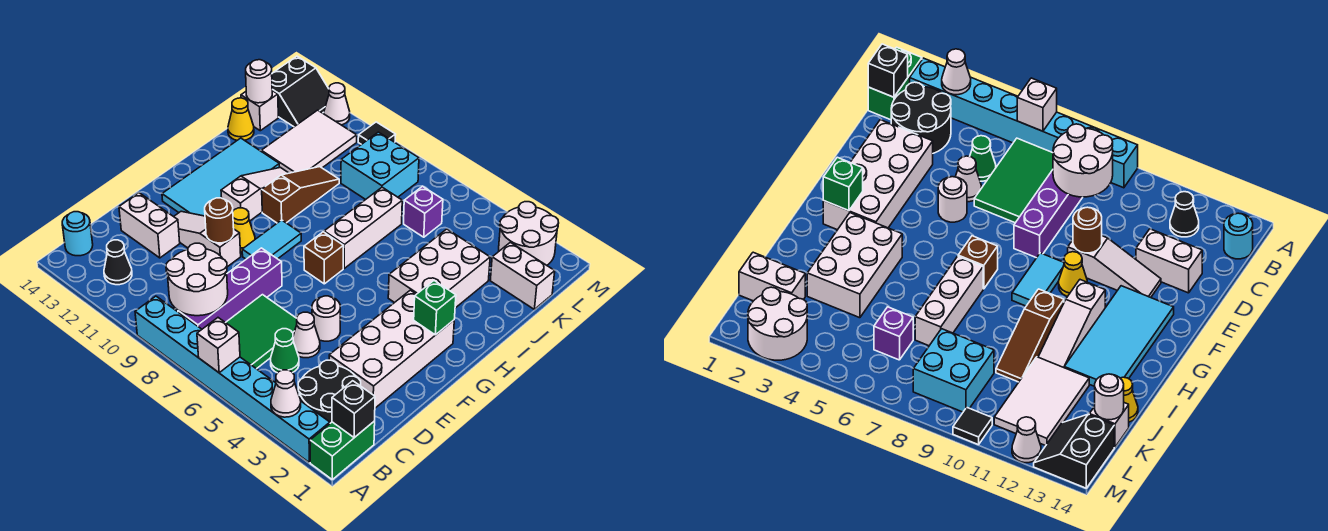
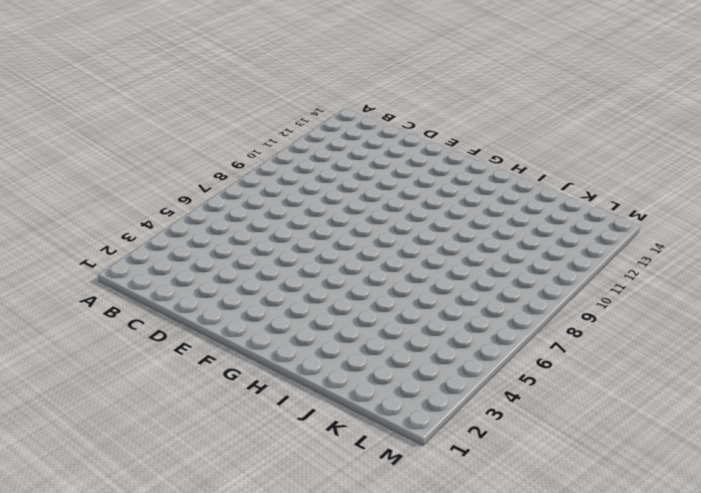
none -> green brick A1:B1 level 1
none -> cyan brick A2:A9 level 1
none -> black round brick B2:C3 level 1
none -> green tile B6:D7 level 1

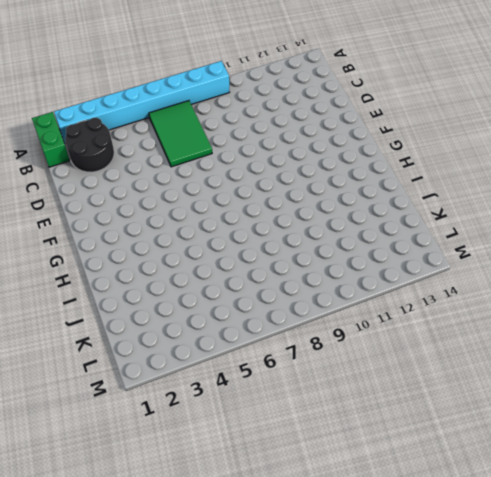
none -> purple brick B8:E8 level 1
none -> black cone B12 level 1
none -> cyan round brick B14 level 1
none -> green cone C5 level 1

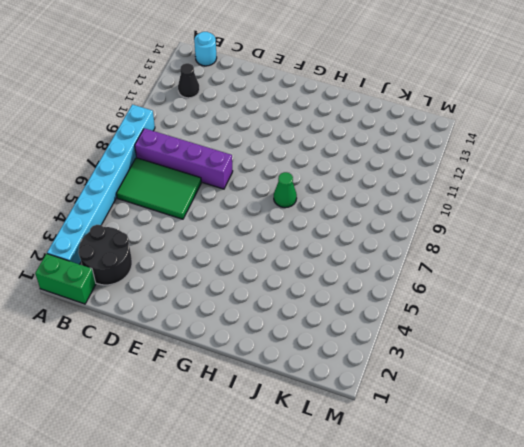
green cone H8 level 1 -> green cone C5 level 1
none -> white brick D2:G3 level 1
none -> white cone D5 level 1
none -> white brick D12:D13 level 1
none -> white round brick E5 level 1

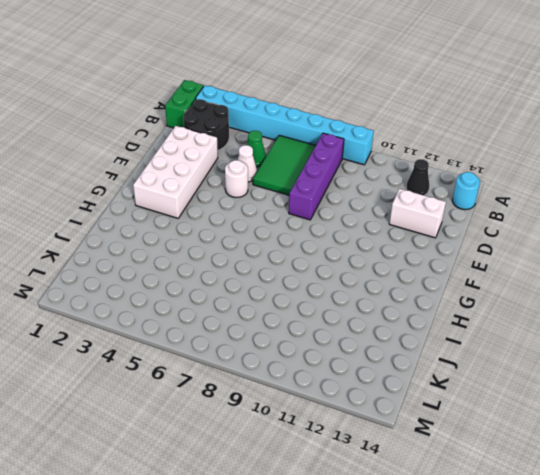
none -> white slope E10:E12 level 1 top 10
none -> cyan tile F9:G9 level 1
none -> yellow cone F10 level 1
none -> cyan tile F12:I13 level 1

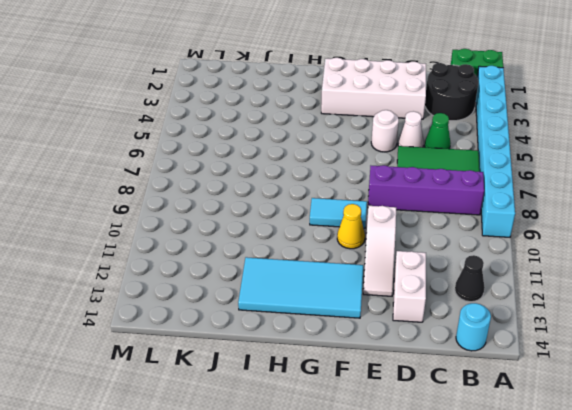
none -> brown brick G7 level 1
none -> white slope G11:I11 level 1 top G
none -> white brick H3:J4 level 1
none -> white brick H7:J7 level 1

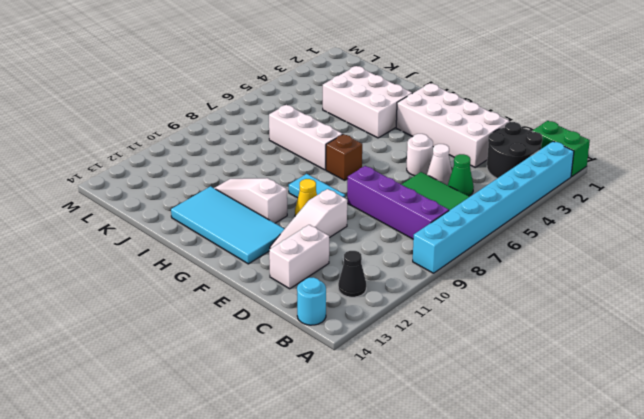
none -> brown slope H10:J10 level 1 top H
none -> white tile J11:L12 level 1
none -> yellow cone J14 level 1
none -> white brick K1:K2 level 1

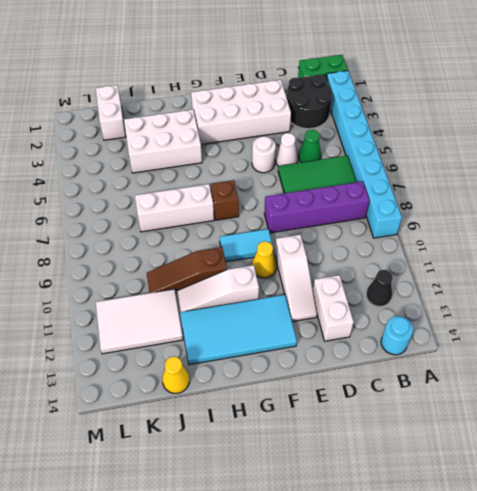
none -> purple brick K6 level 1
none -> cyan brick K8:L9 level 1
none -> white brick K14 level 1
none -> white round brick L2:M3 level 1

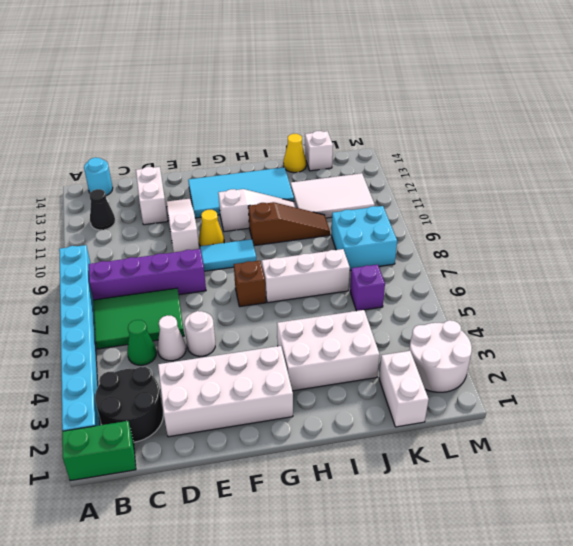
none -> black slope L13:M14 level 1 top 14
none -> black tile M10 level 1
none -> white cone M12 level 1
none -> white cone A3 level 2

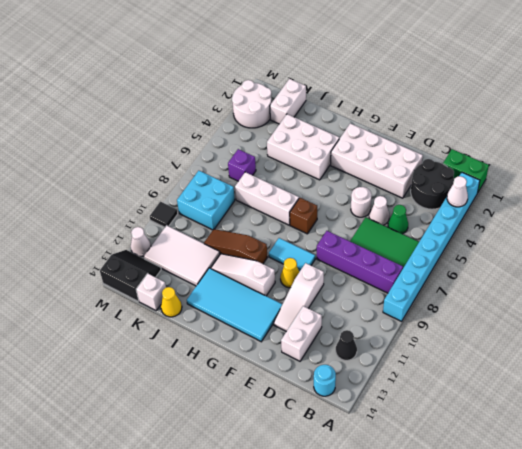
none -> white brick A6 level 2
none -> black brick B1 level 2
none -> white round brick B8:C9 level 2
none -> brown round brick E10 level 2

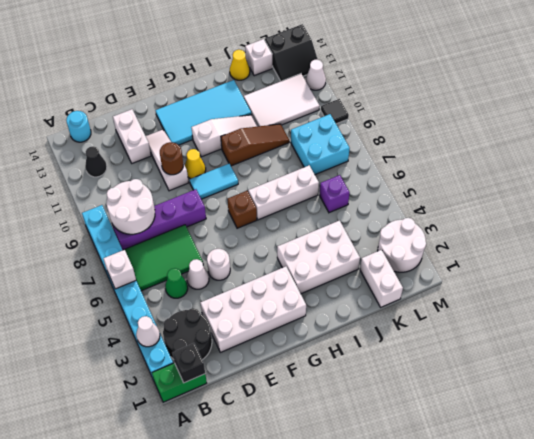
none -> green brick G2 level 2
none -> white round brick K14 level 2

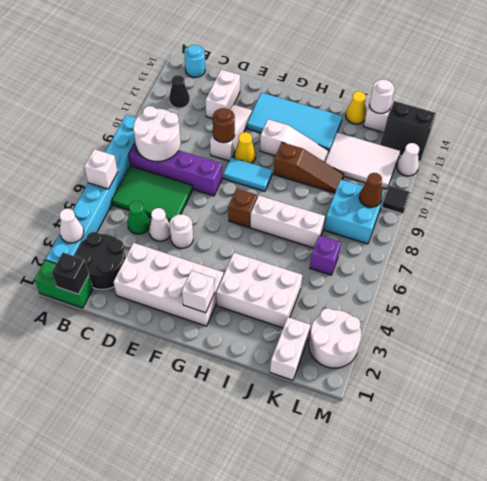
white brick G2 level 2 -> green brick G2 level 2
brown cone L9 level 2 -> none

